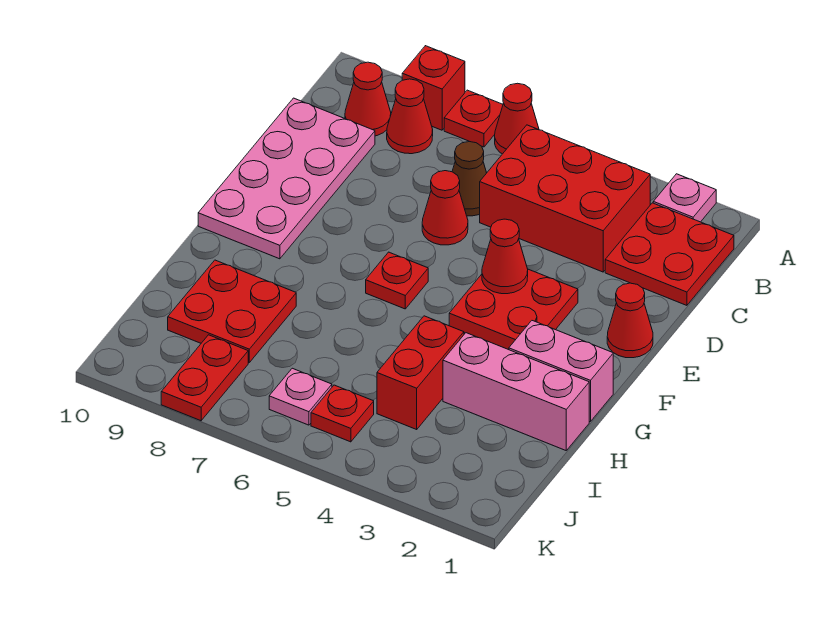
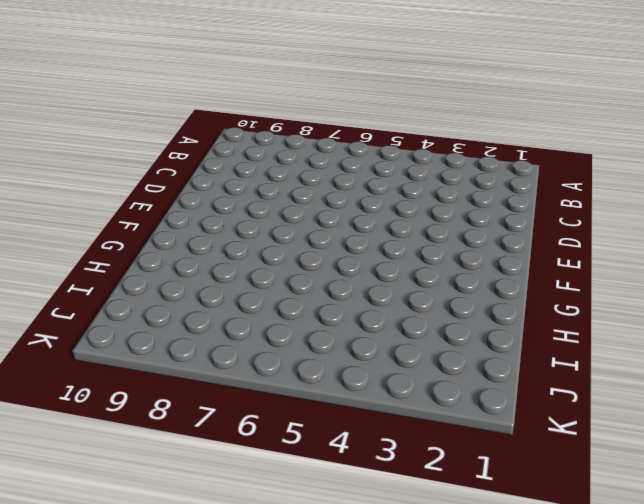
none -> pink plate A2 level 1
none -> red cone A6 level 1
none -> red plate A7 level 1

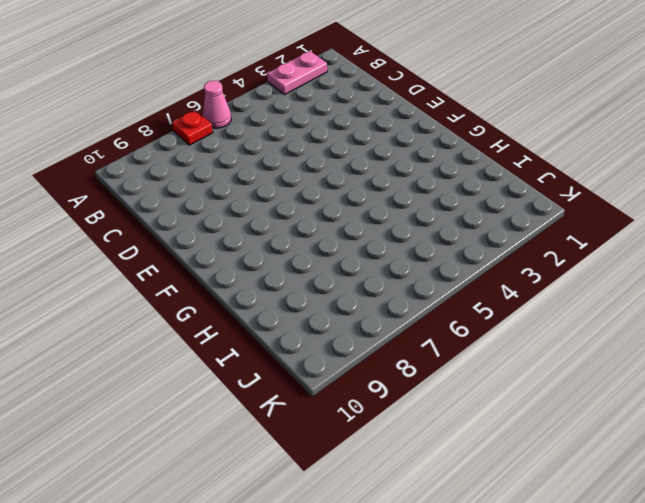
pink plate A2:A3 level 1 -> pink plate A2 level 1
pink cone A6 level 1 -> red cone A6 level 1
none -> red brick A8 level 1
none -> red plate B1:C2 level 1
none -> red brick B3:C5 level 1

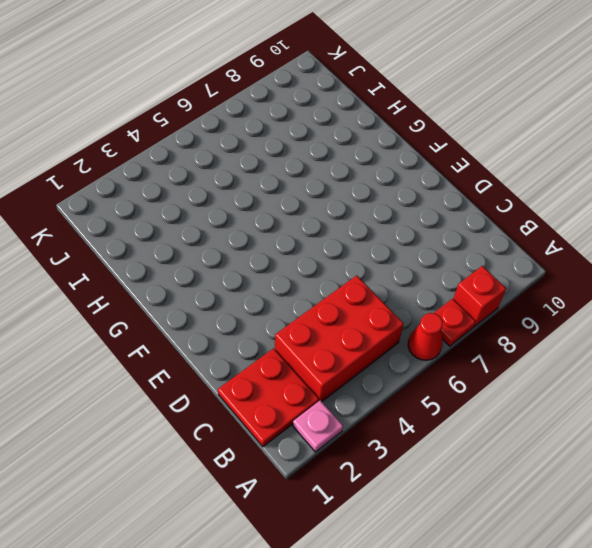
none -> red cone B8 level 1
none -> red cone B9 level 1
none -> brown cone C6 level 1

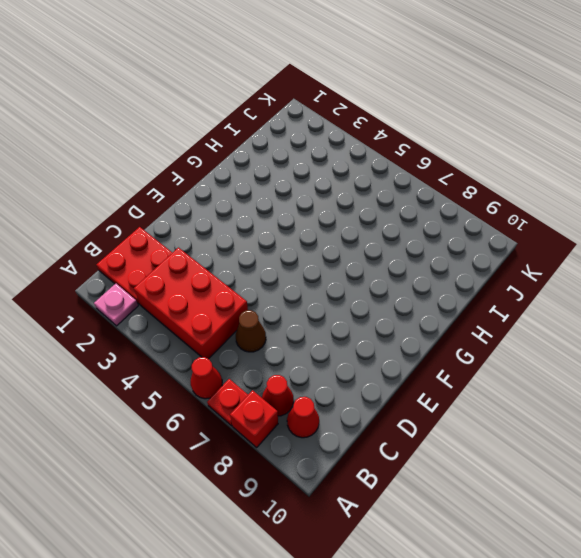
none -> pink plate C9:F10 level 1
none -> red cone D6 level 1
none -> red cone E1 level 1

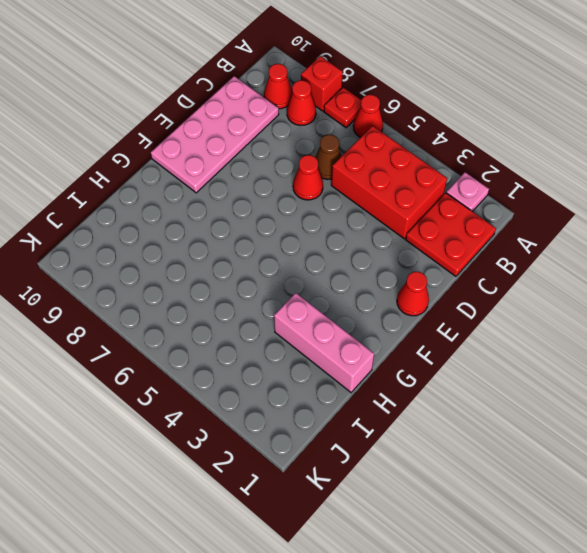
none -> red plate E3:F4 level 1
none -> red plate F6 level 1
none -> pink brick G1:G2 level 1

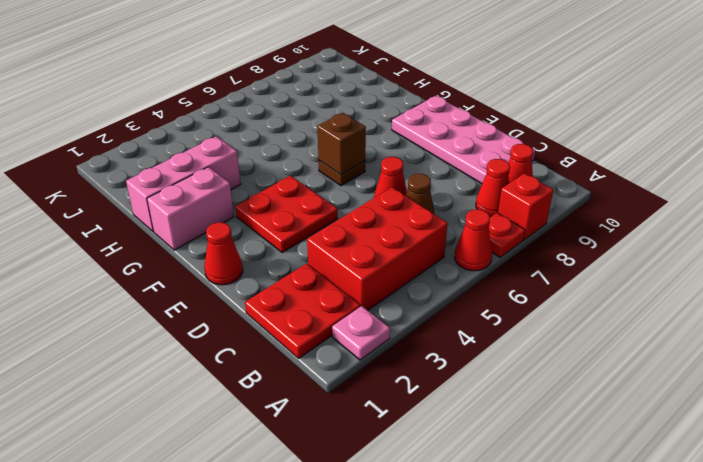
brown plate F6 level 1 -> red plate F6 level 1
brown brick F6 level 2 -> none
none -> red brick H4:I4 level 1
none -> red plate H8:I9 level 1
none -> red plate J5 level 1

